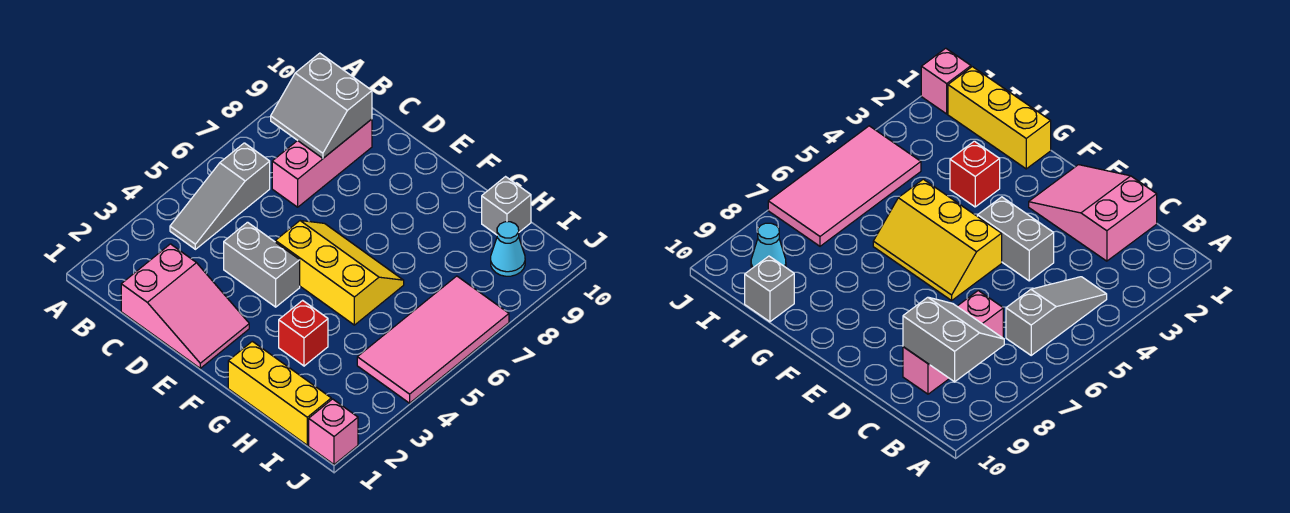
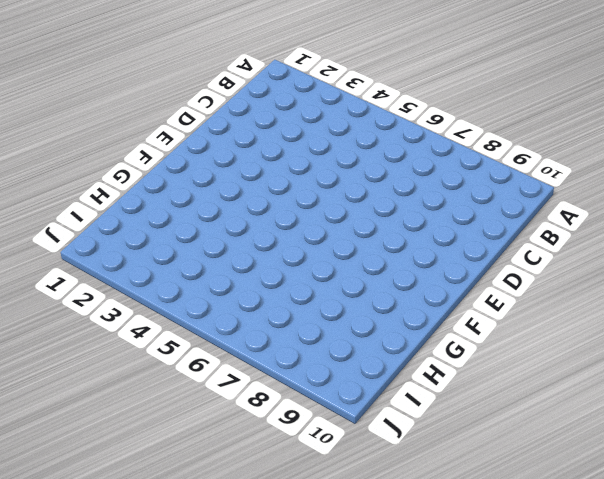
none -> grey slope B4:B6 level 1 top 6
none -> pink slope C1:E2 level 1 top C
none -> pink brick C7:C9 level 1

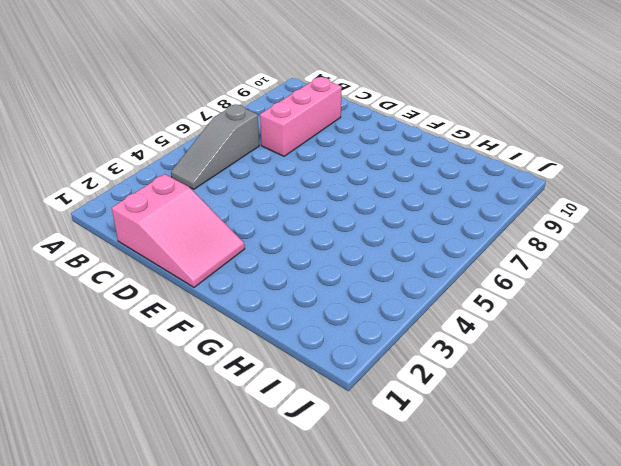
none -> grey brick D4:E4 level 1
none -> yellow slope E5:G6 level 1 top 5
none -> yellow brick G1:I1 level 1

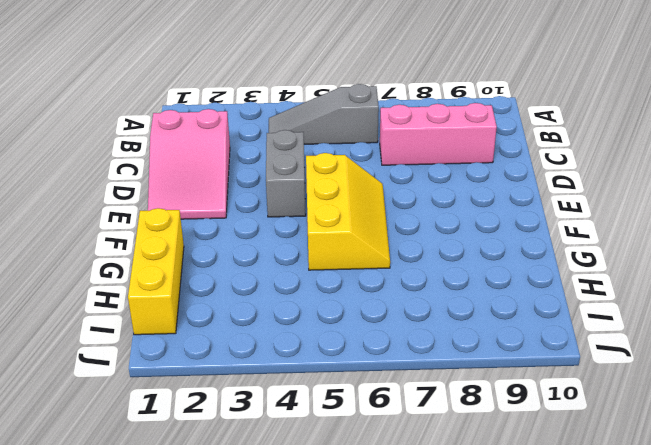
none -> red brick G3 level 1
none -> grey brick H10 level 1
none -> pink tile I4:J7 level 1

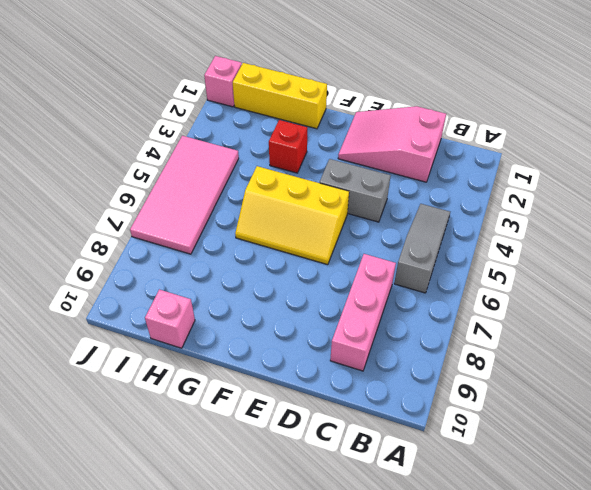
pink brick H10 level 1 -> grey brick H10 level 1
none -> cyan cone I9 level 1
none -> grey slope B8:C9 level 2 top 9

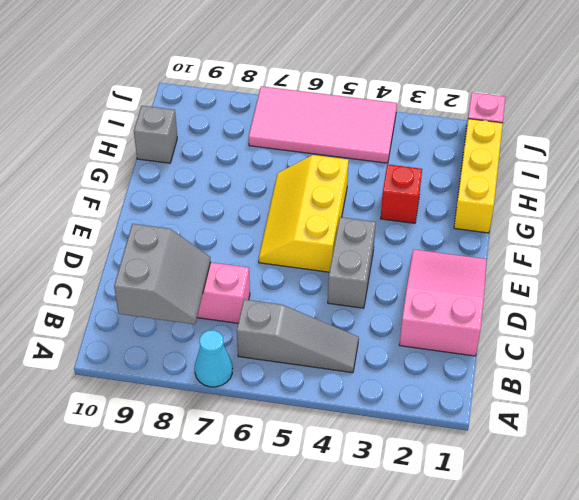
cyan cone A7 level 1 -> cyan cone I9 level 1

